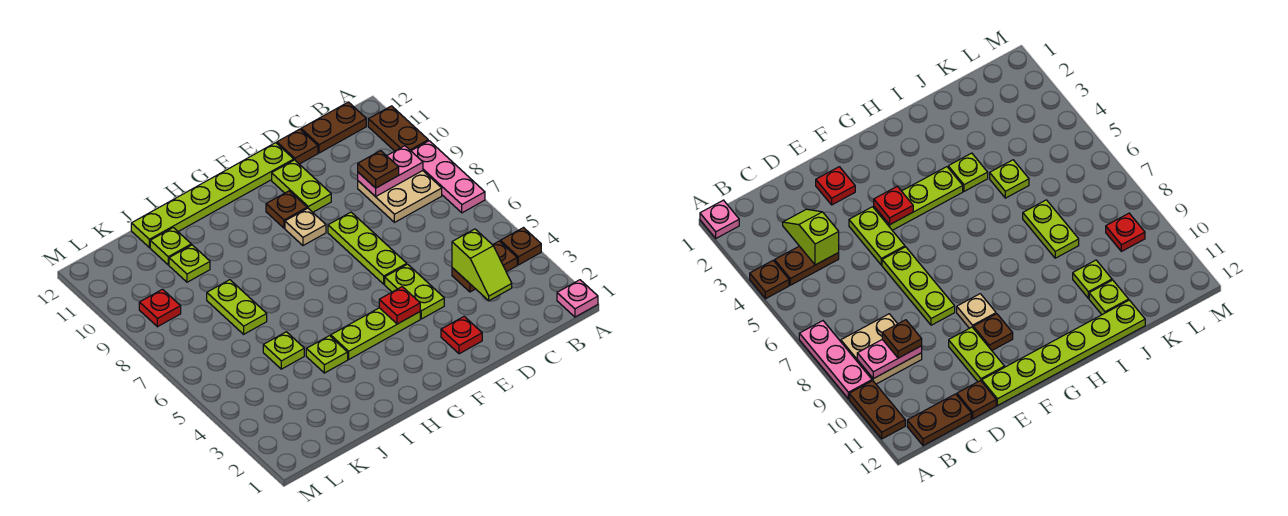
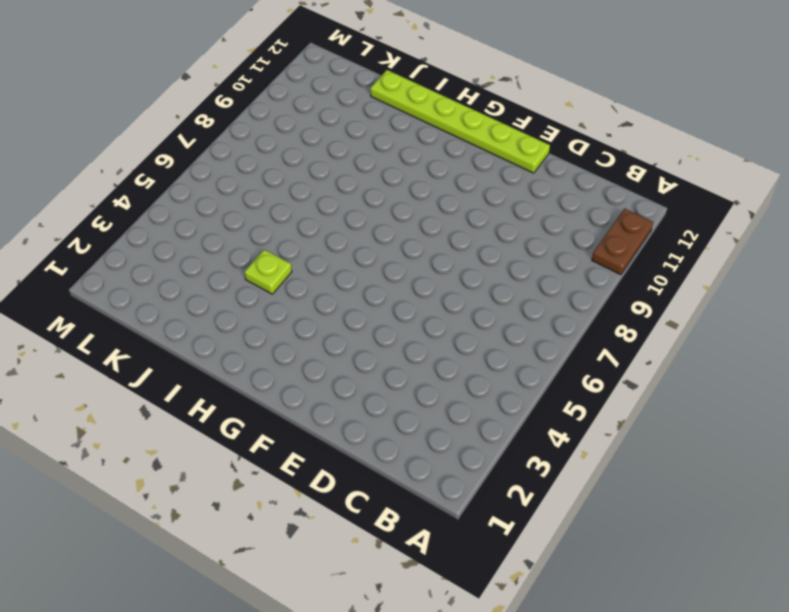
none -> pink plate A1 level 1
none -> brown plate A4 level 1
none -> pink plate A7:A9 level 1

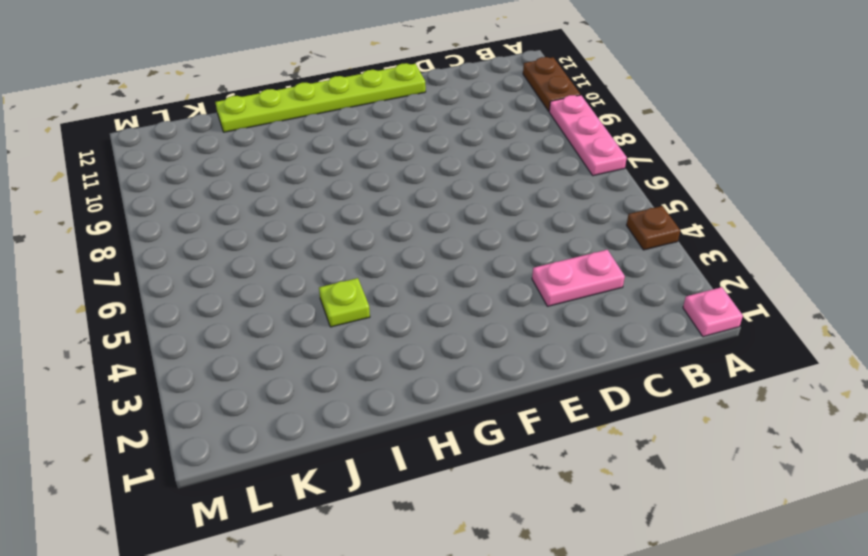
pink plate C3:D3 level 1 -> pink plate B9:C9 level 2
none -> brown plate B4:C4 level 1
none -> tan plate B8:C9 level 1
none -> brown plate B12:C12 level 1

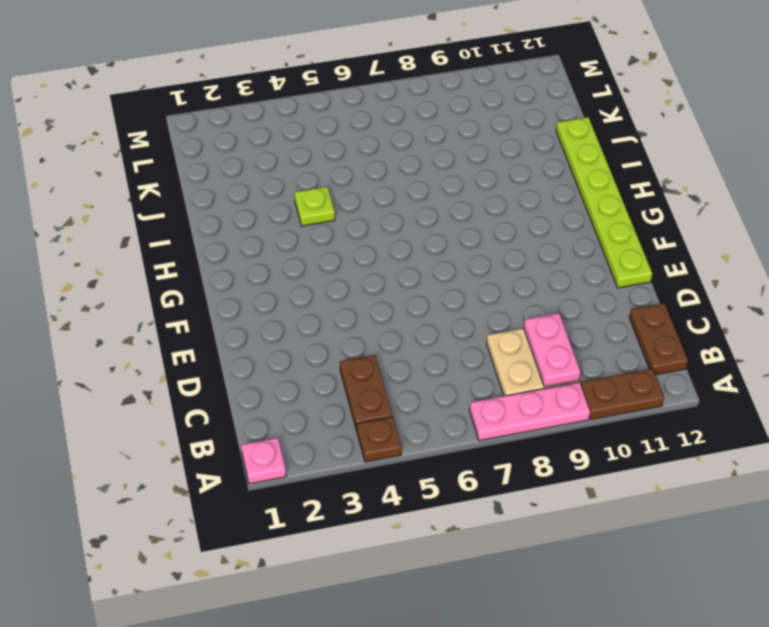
none -> brown plate D12 level 1
none -> red plate E2 level 1
none -> lime plate E4:E5 level 1

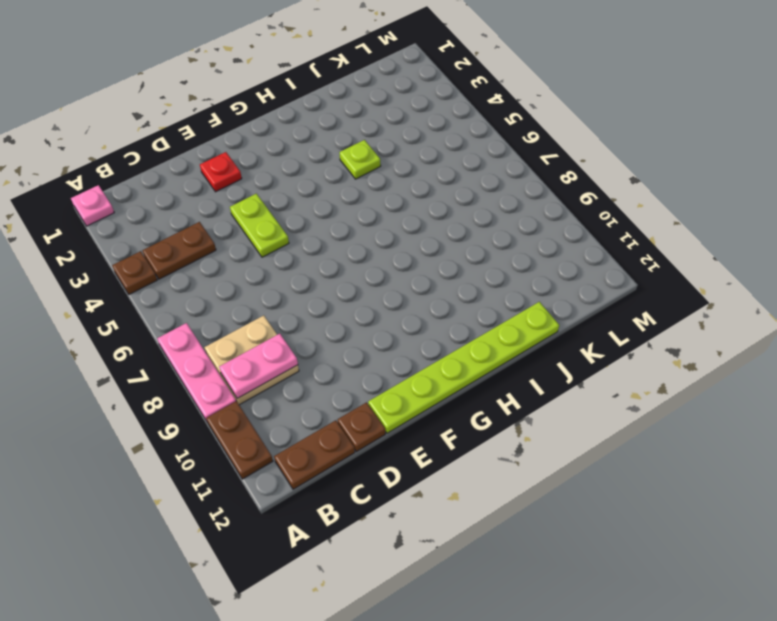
none -> lime plate E6:E8 level 1
none -> lime plate E10:E11 level 1
none -> lime plate F4:H4 level 1

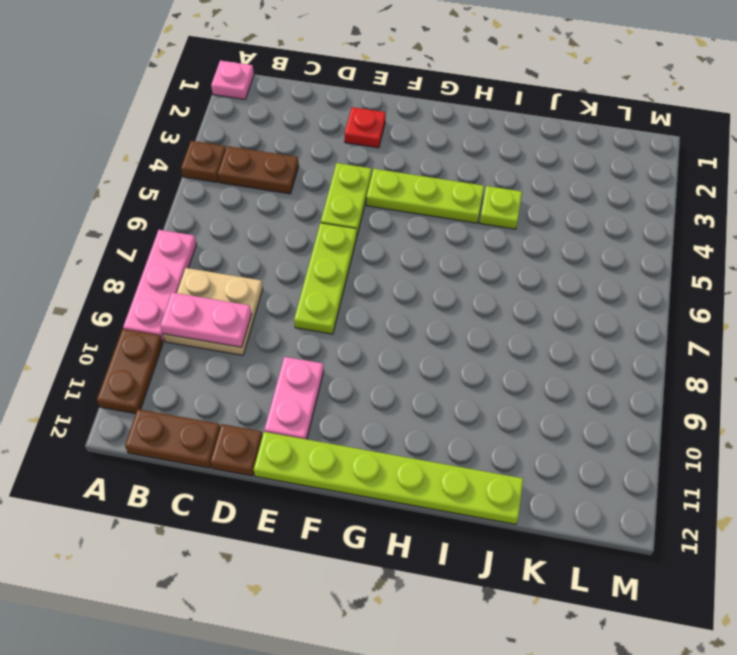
pink plate E10:E11 level 1 -> lime plate E10:E11 level 1
none -> tan plate F9 level 1
none -> brown plate F10 level 1
none -> lime plate J5 level 1

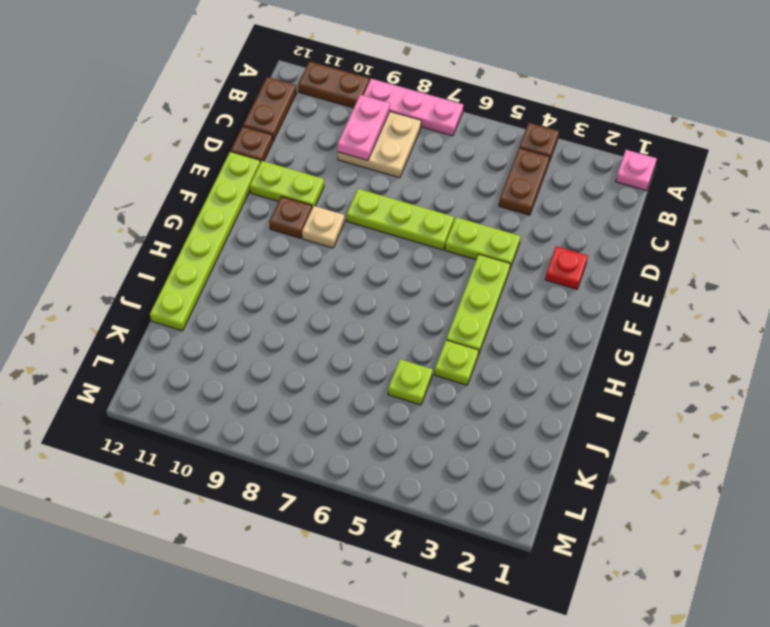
none -> lime plate J7:J8 level 1
none -> lime plate J10 level 1
none -> lime plate J11 level 1

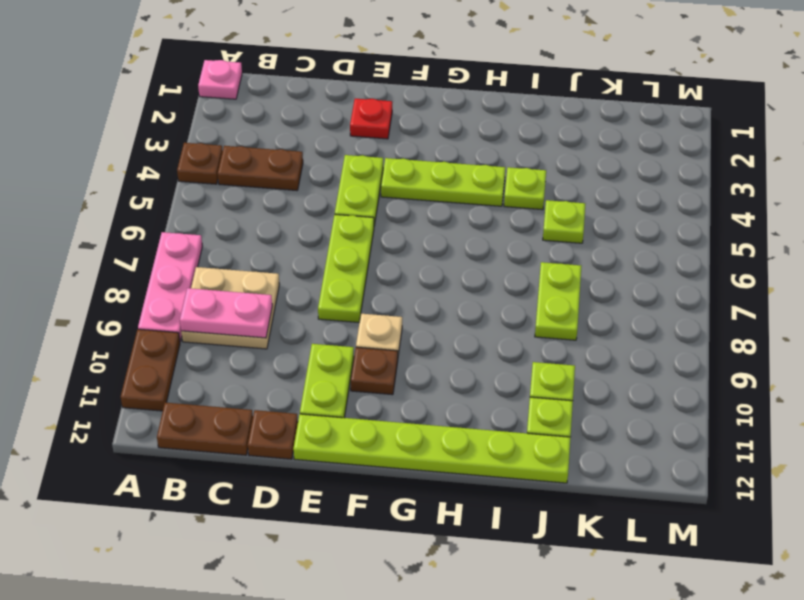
none -> red plate L9 level 1
none -> lime slope C3:C4 level 2 top 4
none -> red plate F4 level 2

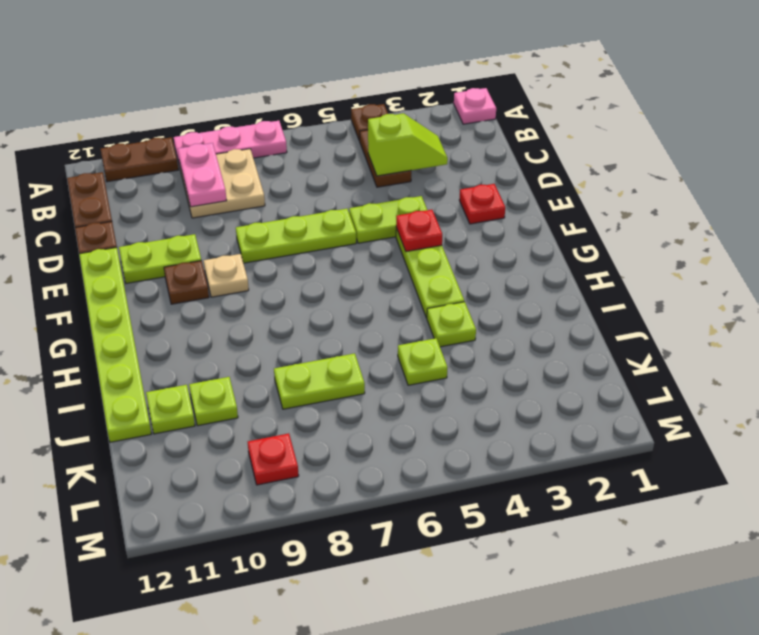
none -> brown plate C9 level 3

